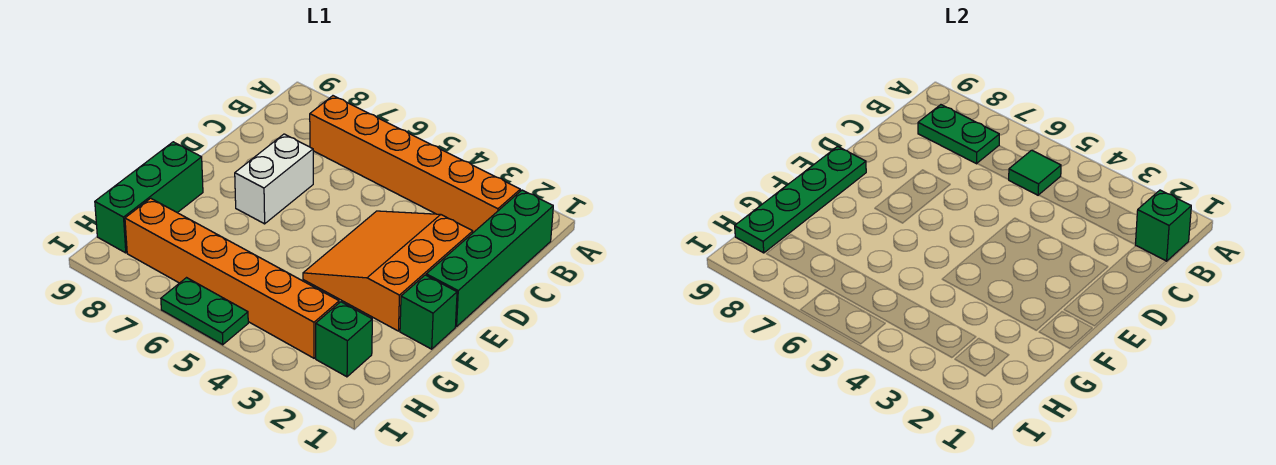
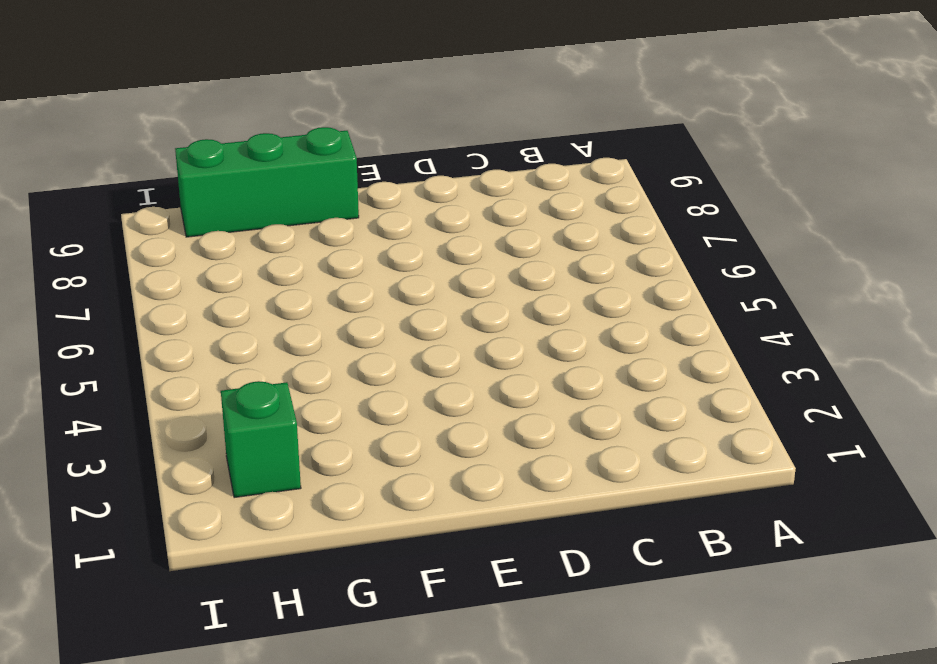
none -> green brick B1:E1 level 1
none -> orange brick B2:B7 level 1
none -> orange slope D2:F4 level 1 top 2

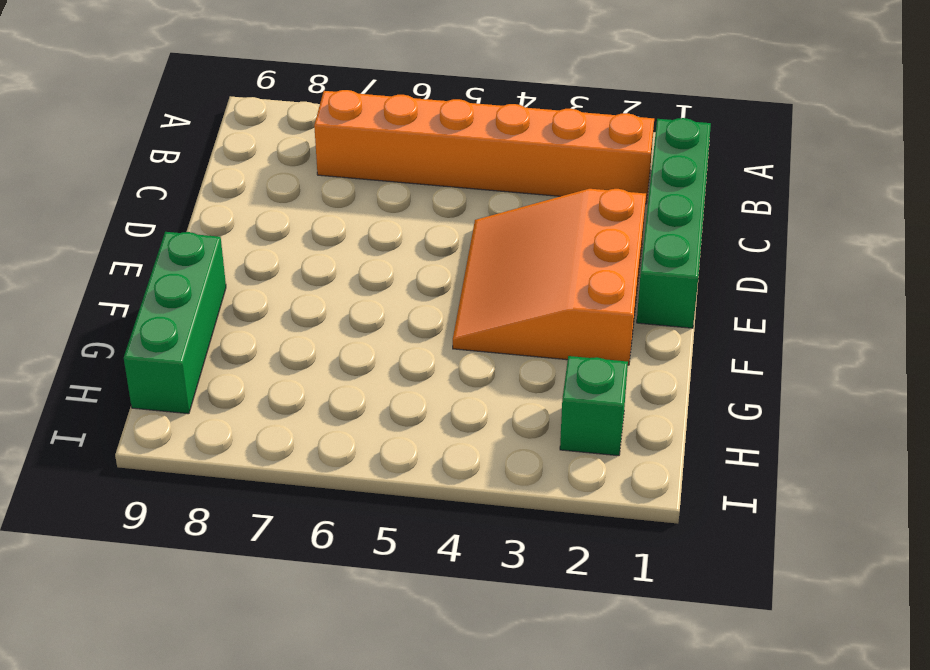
none -> white brick D7:E7 level 1
none -> green brick F1 level 1
none -> orange brick H3:H8 level 1

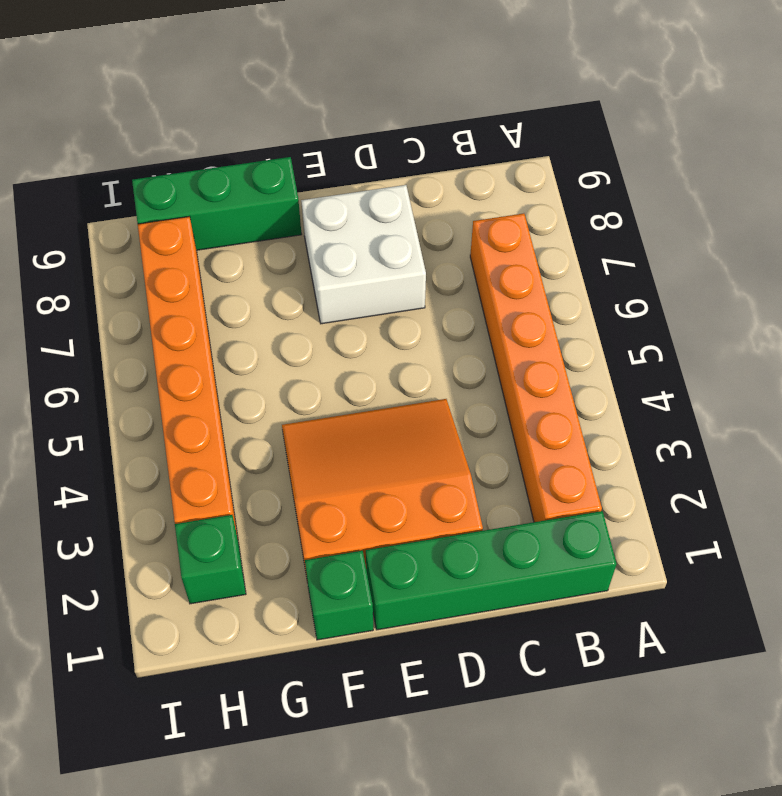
white brick D7:E8 level 1 -> white brick D7:E7 level 1
none -> green plate I5:I6 level 1
none -> green brick B1 level 2
none -> green tile B5 level 2

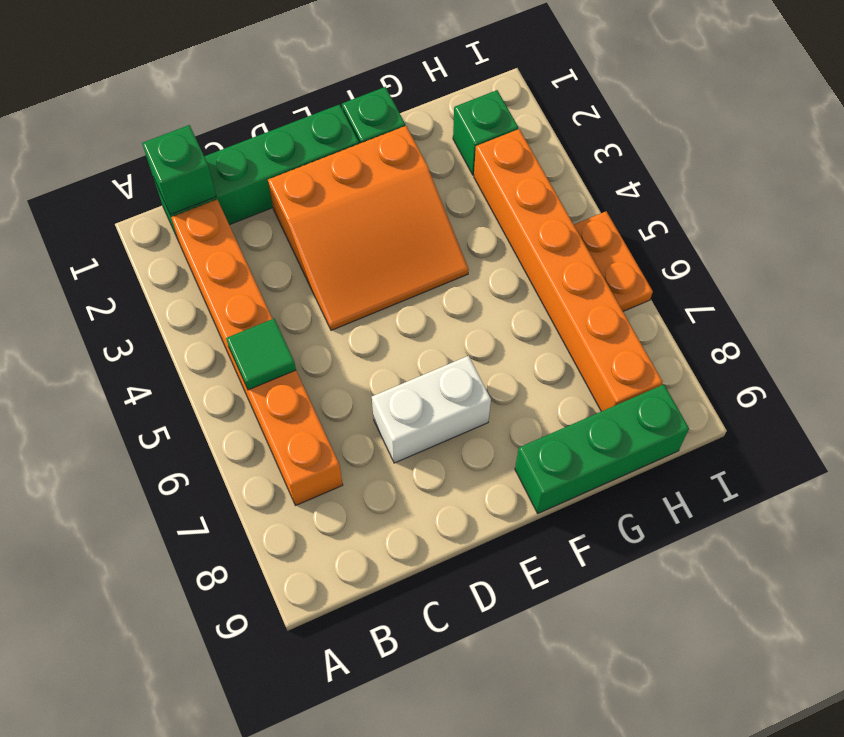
orange plate I5:I6 level 1 -> green plate I5:I6 level 1
none -> green plate B7:B8 level 2
none -> green plate E9:H9 level 2

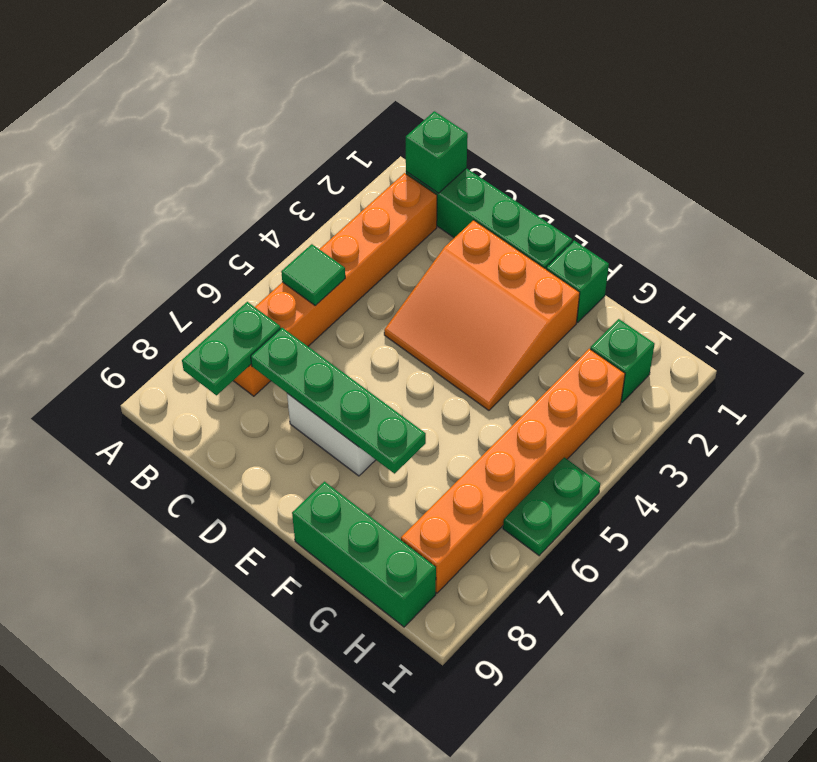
green plate C7:F7 level 2 -> green plate E9:H9 level 2

